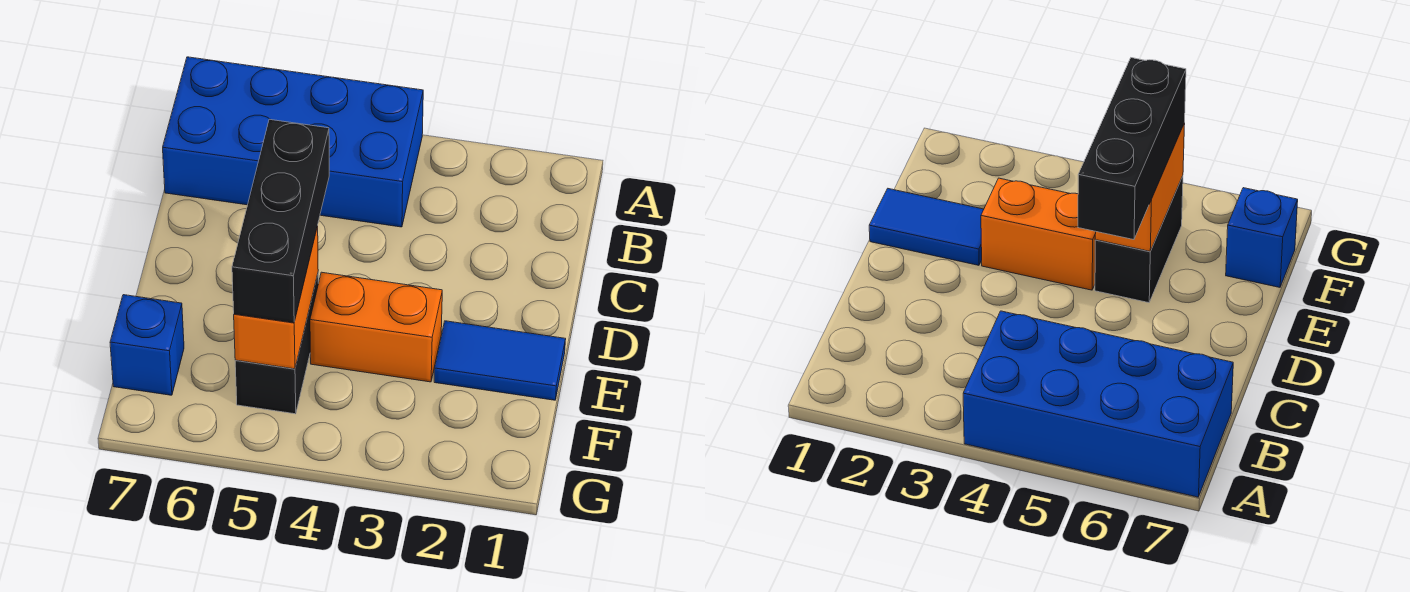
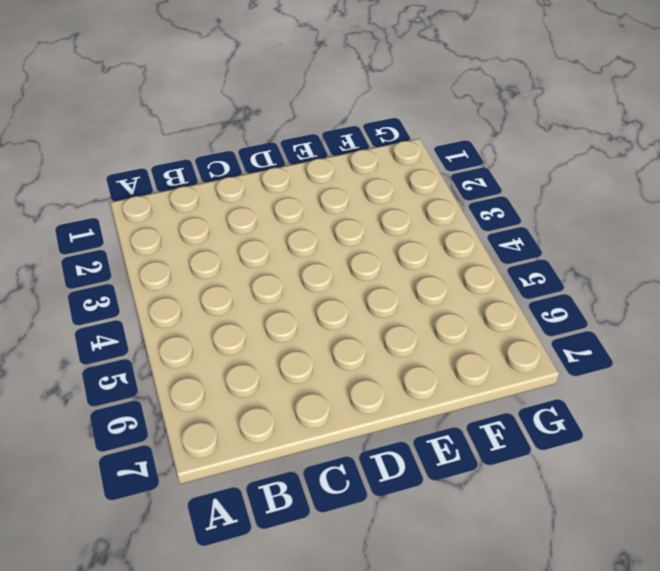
none -> blue brick A4:B7 level 1
none -> blue tile E1:E2 level 1

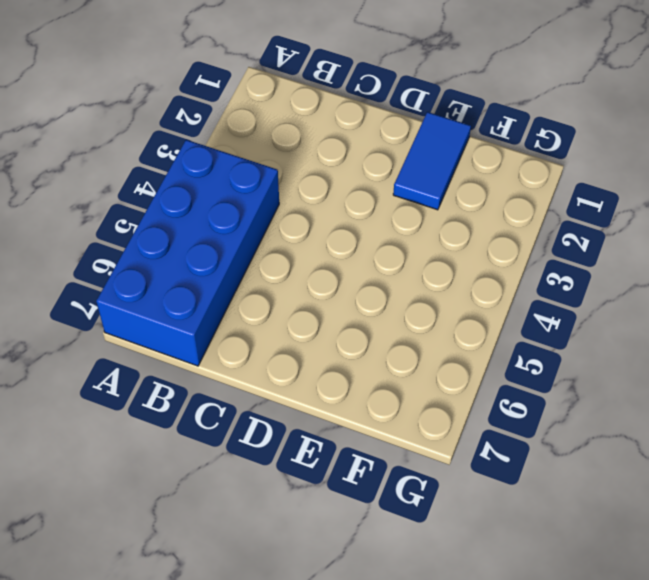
none -> orange brick E3:E4 level 1
none -> black brick E5:F5 level 1

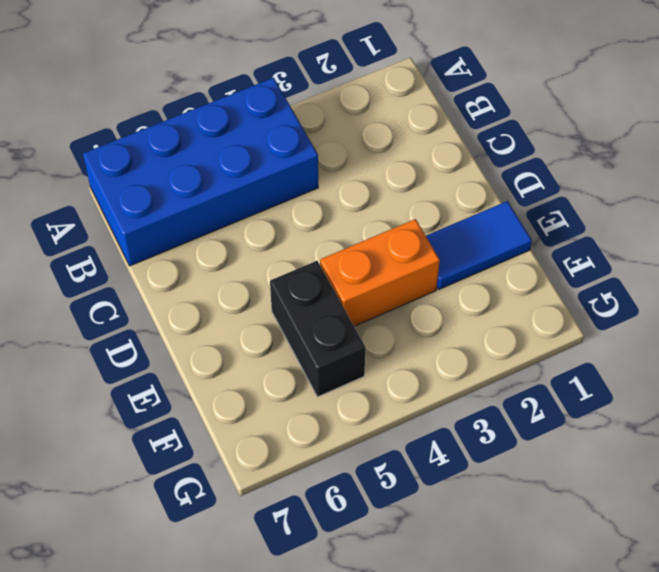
none -> blue brick F7 level 1
none -> orange brick E5:F5 level 2

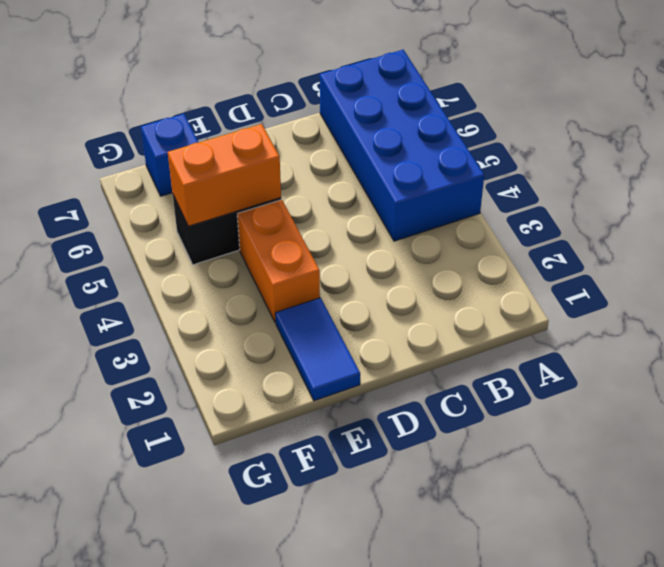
none -> black brick D5:F5 level 3

